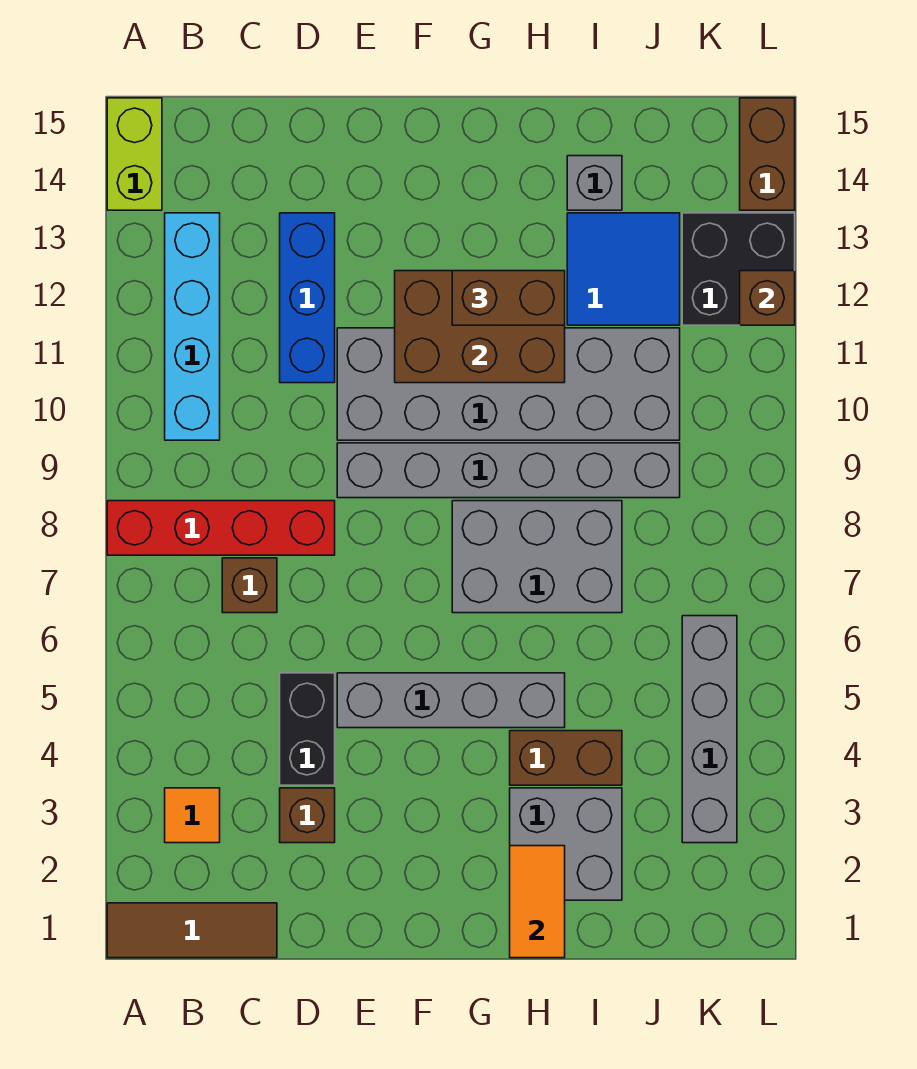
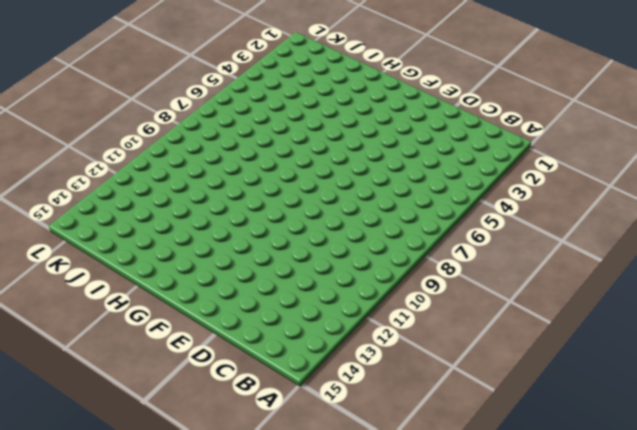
none -> brown tile A1:C1 level 1
none -> red brick A8:D8 level 1
none -> lime brick A14:A15 level 1

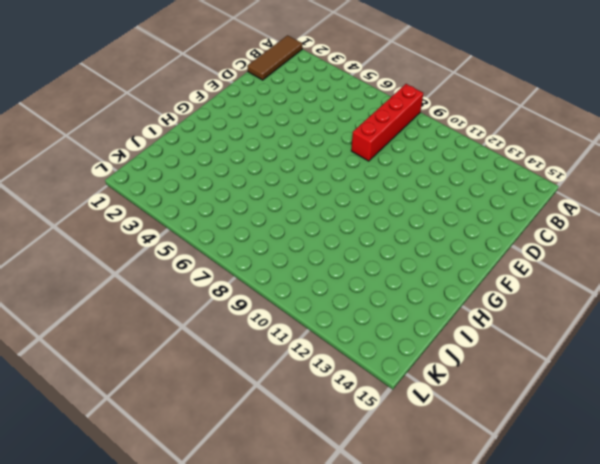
none -> lime brick A14:A15 level 1
none -> orange tile B3 level 1
none -> cyan brick B10:B13 level 1

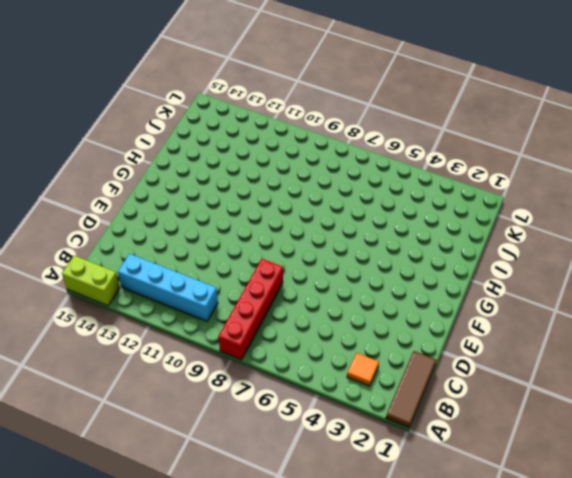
none -> brown brick C7 level 1
none -> brown brick D3 level 1
none -> black brick D4:D5 level 1

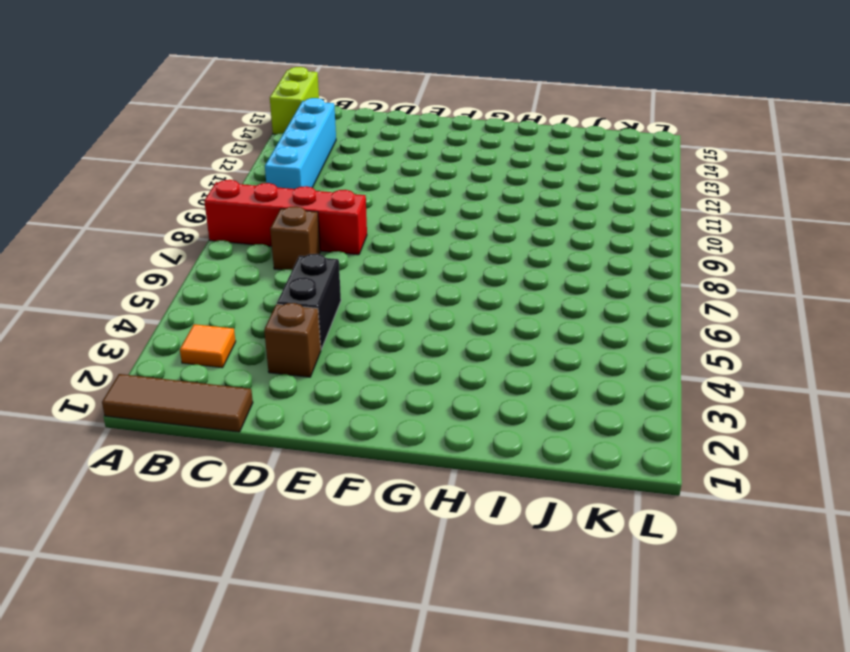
none -> blue brick D11:D13 level 1
none -> grey brick E5:H5 level 1
none -> grey brick E9:J9 level 1

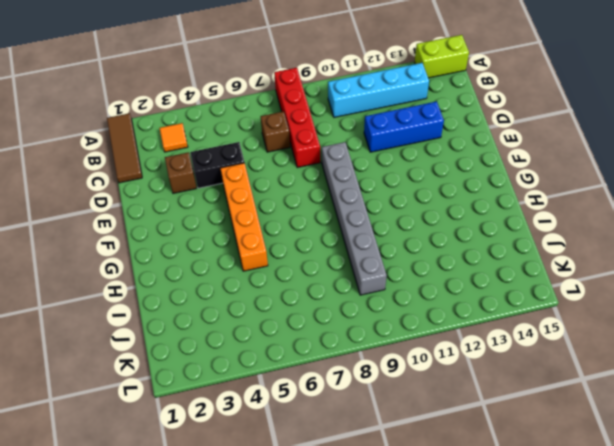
orange brick E5:H5 level 1 -> grey brick E5:H5 level 1
none -> grey brick E10:J11 level 1
none -> grey brick G7:I8 level 1
none -> grey brick H2:I3 level 1

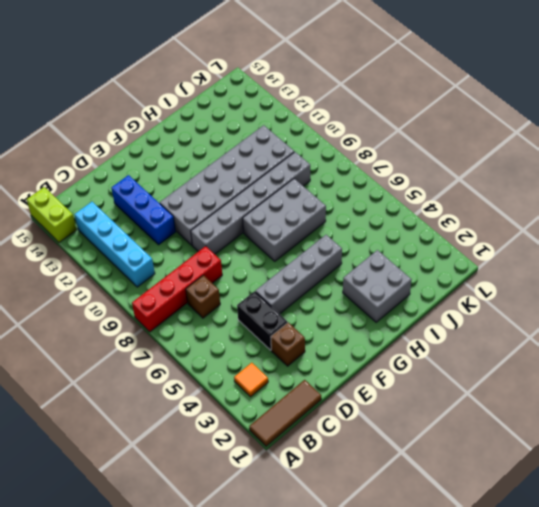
none -> brown brick H4:I4 level 1
none -> blue tile I12:J13 level 1
none -> grey brick I14 level 1

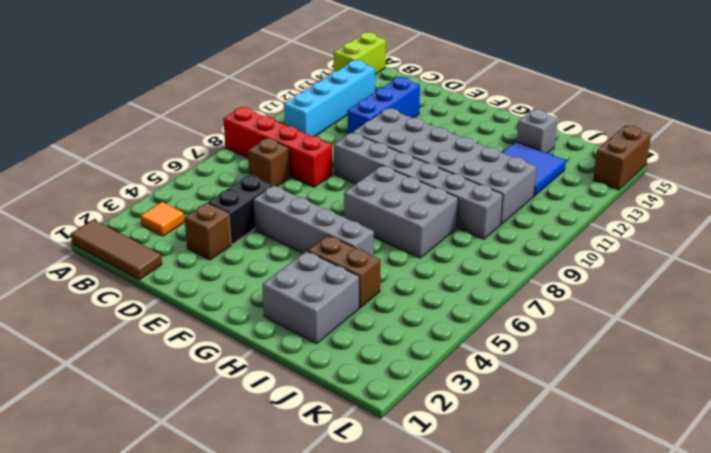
none -> grey brick K3:K6 level 1
none -> black brick K12:L13 level 1
none -> brown brick F11:H12 level 2

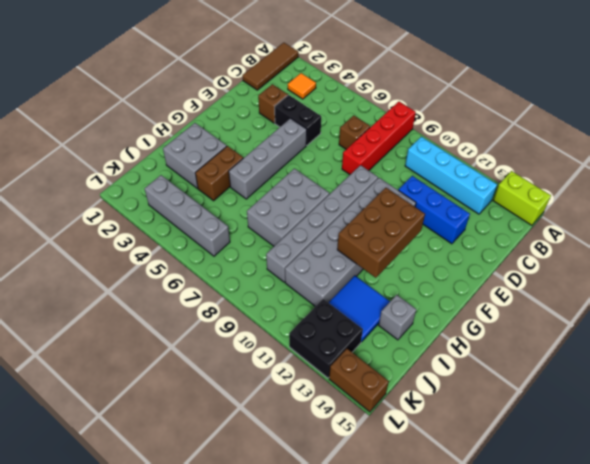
none -> orange tile H1:H2 level 2
none -> brown brick L12 level 2
none -> brown brick G12:H12 level 3

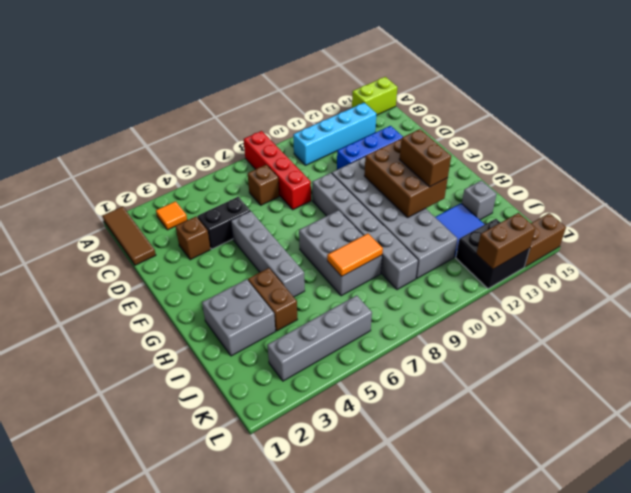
orange tile I7:I8 level 2 -> orange tile H1:H2 level 2
brown brick L12:L13 level 2 -> brown brick L12 level 2

